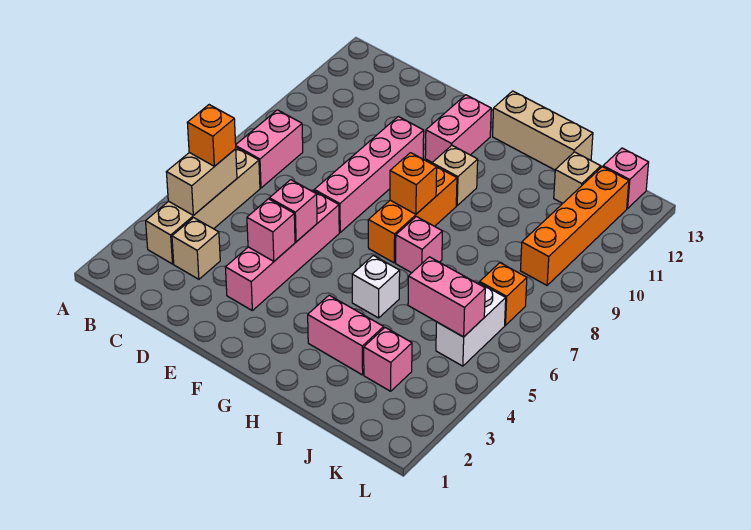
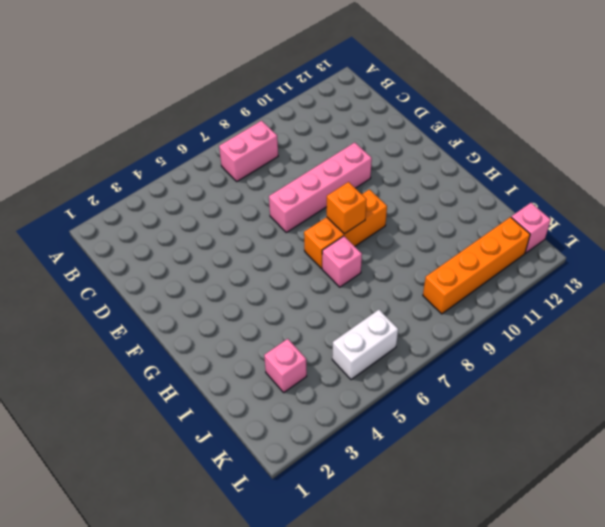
none -> tan brick B3:B6 level 1
none -> tan brick C3 level 1
none -> pink brick E3:E6 level 1

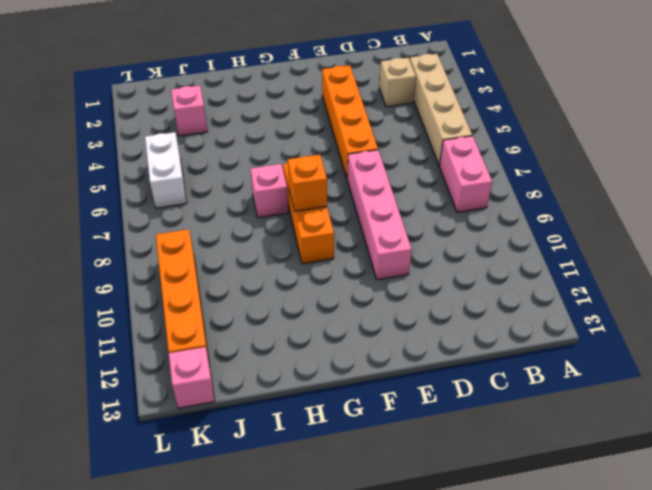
orange brick E3:E6 level 1 -> pink brick E3:E6 level 1
none -> pink brick F11:F12 level 1
none -> tan brick G10 level 1
none -> tan brick G13:I13 level 1

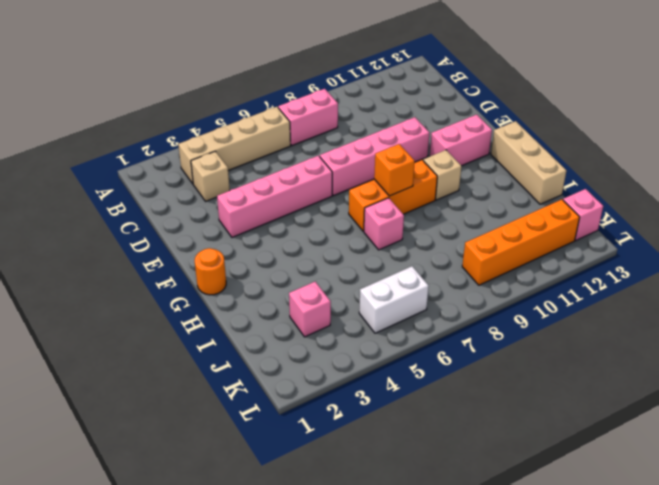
orange round brick G1 level 1 -> none
none -> pink brick H3:I3 level 1
none -> white brick H5 level 1
none -> tan brick J12 level 1

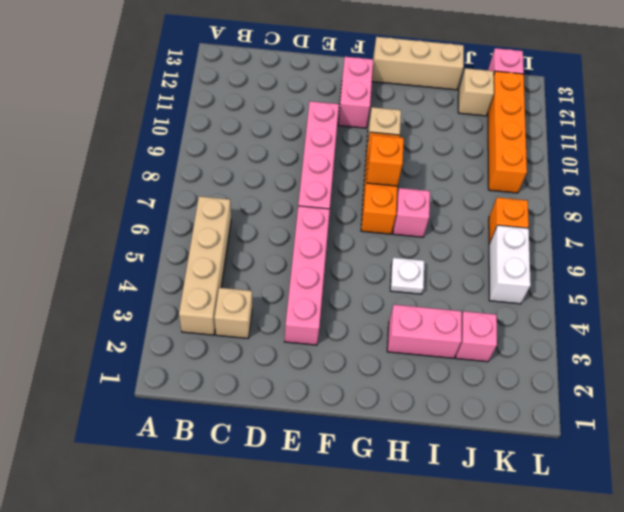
white plate H5 level 1 -> white brick H5 level 1
none -> pink brick B7:B8 level 1
none -> tan brick B4:B5 level 2
none -> pink brick E4 level 2

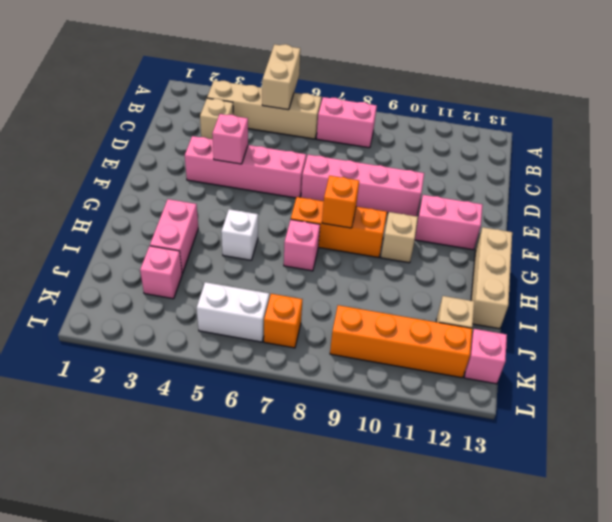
tan brick A5:B5 level 2 -> tan brick B4:B5 level 2
none -> pink brick E5 level 2
none -> pink brick J5:K5 level 2
none -> orange brick B5 level 3

